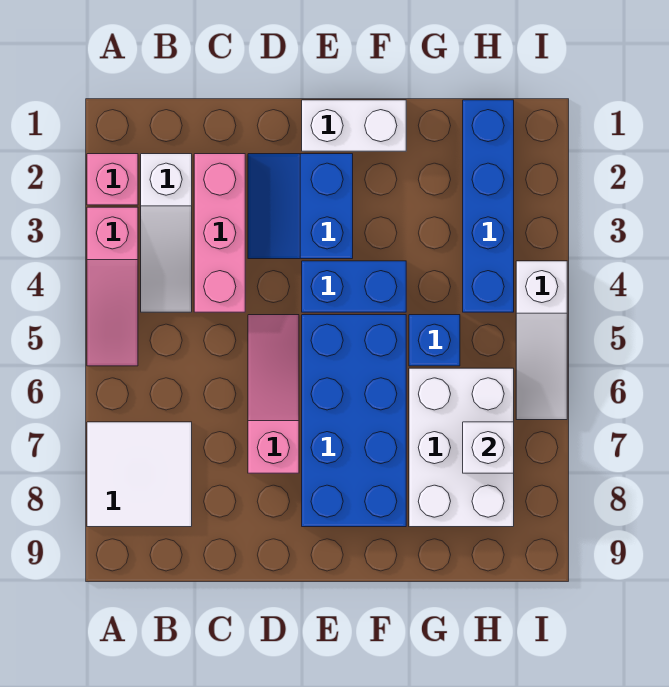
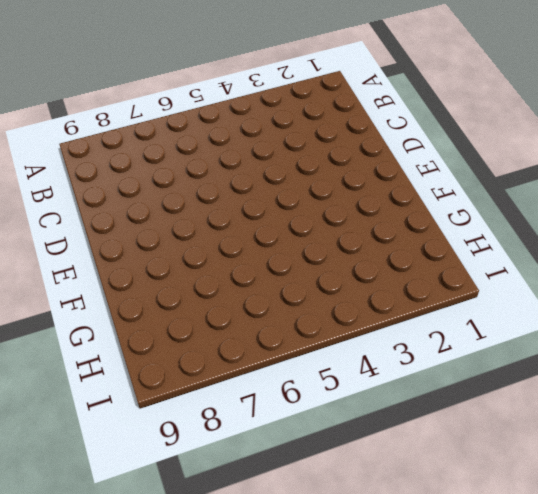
none -> pink brick A2 level 1
none -> pink slope A3:A5 level 1 top 3
none -> white tile A7:B8 level 1

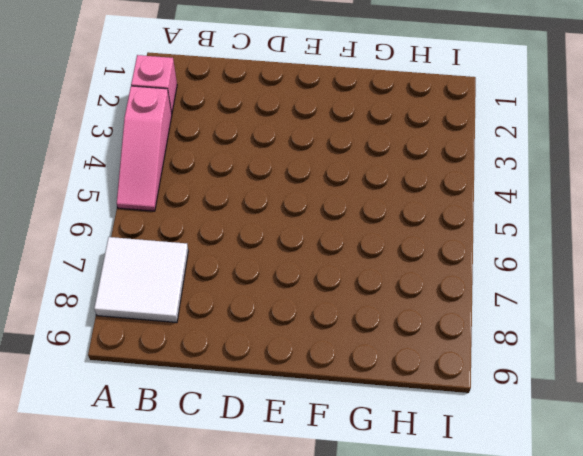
none -> white slope B2:B4 level 1 top 2
none -> pink brick C2:C4 level 1
none -> blue slope D2:E3 level 1 top E

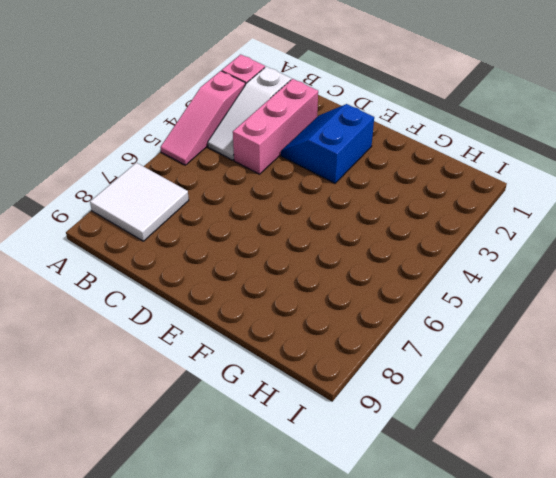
none -> pink slope D5:D7 level 1 top 7
none -> white brick E1:F1 level 1
none -> blue brick E4:F4 level 1

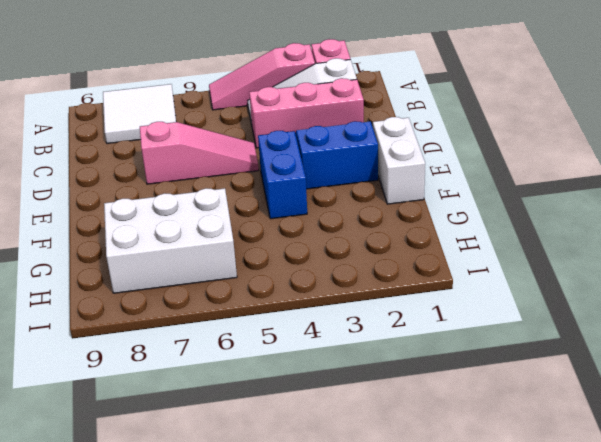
none -> blue brick E5:F8 level 1
none -> blue brick G5 level 1
none -> blue brick H1:H4 level 1

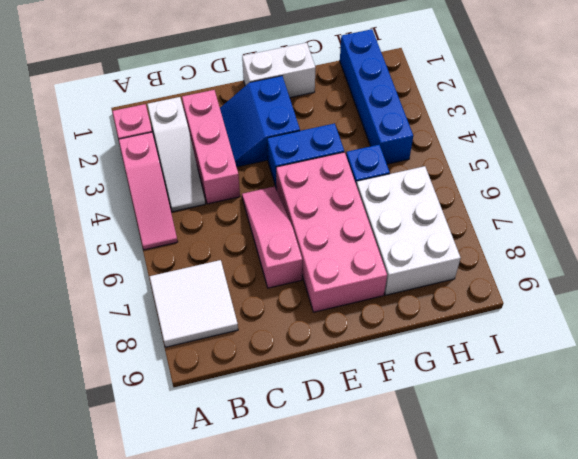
pink brick E5:F8 level 1 -> blue brick E5:F8 level 1
none -> white slope I4:I6 level 1 top 4
none -> white brick H7 level 2

